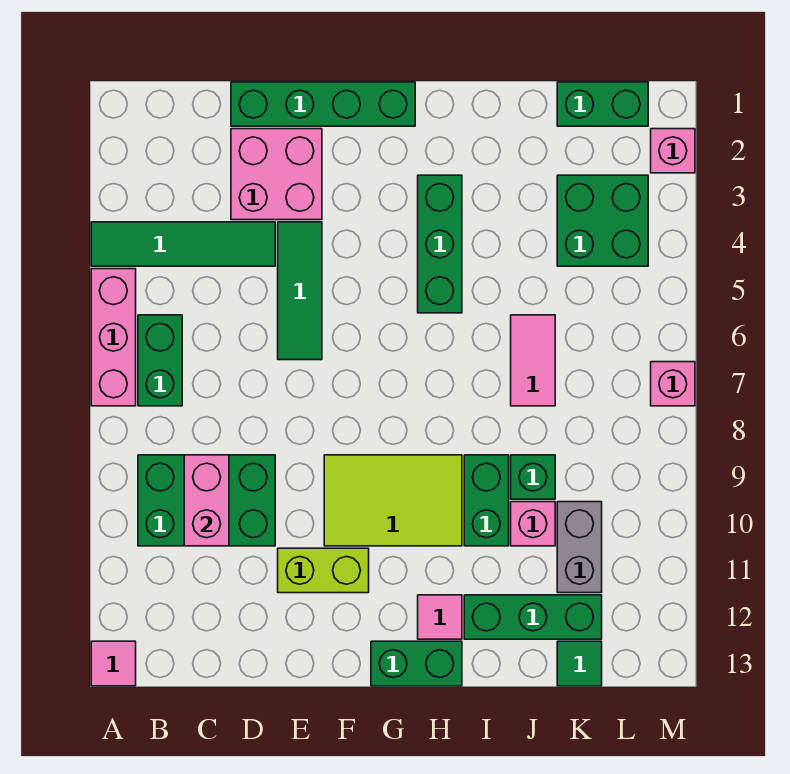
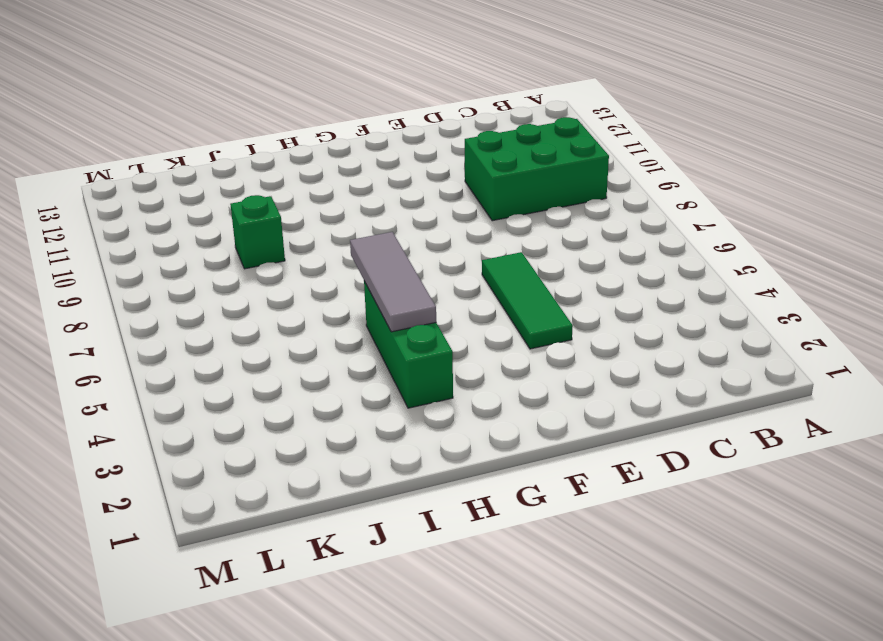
grey tile H4:H6 level 2 -> none
none -> green tile A4:D4 level 1
none -> pink brick A5:A7 level 1
none -> pink tile A13 level 1

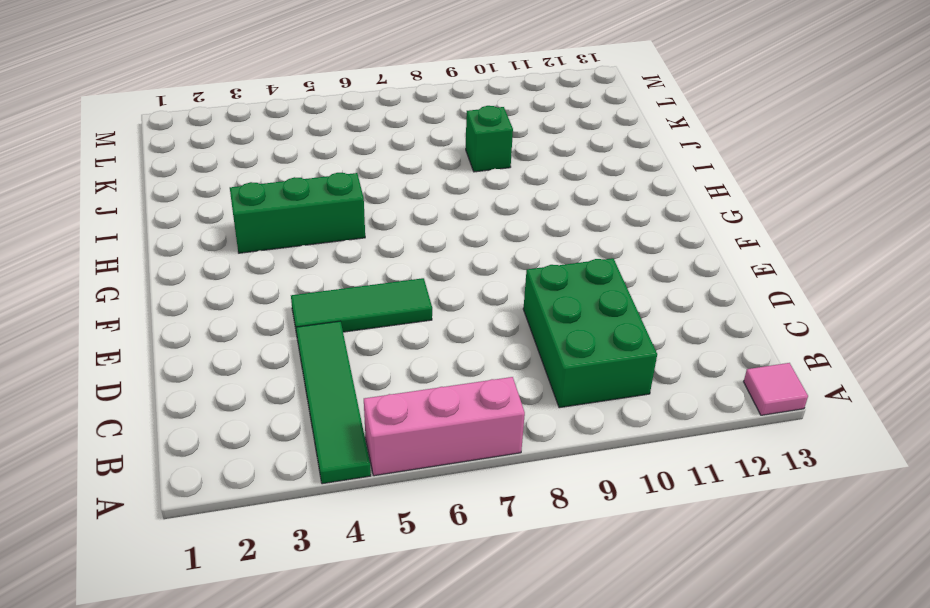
none -> green brick B6:B7 level 1
none -> green brick D1:G1 level 1
none -> pink brick D2:E3 level 1

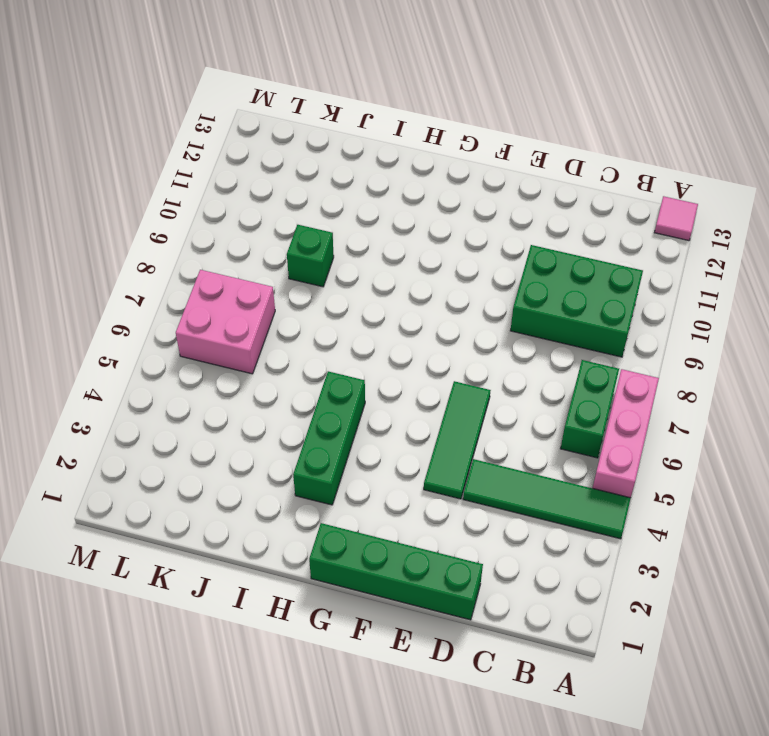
pink brick K6:L7 level 1 -> pink brick D2:E3 level 1
none -> lime brick E11:F11 level 1
none -> lime tile F9:H10 level 1
none -> green brick G13:H13 level 1

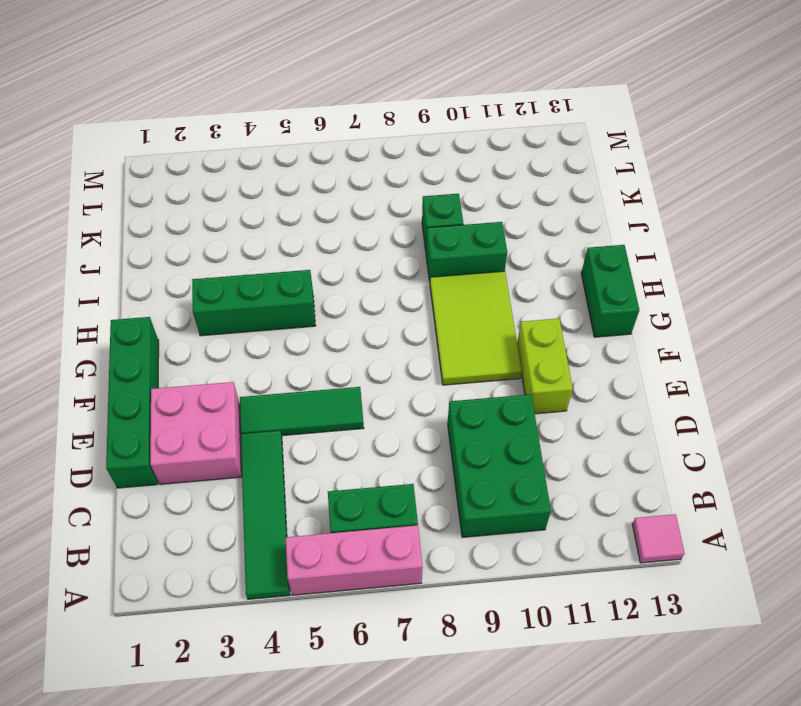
none -> pink tile H12 level 1
none -> green brick I12:K12 level 1
none -> pink tile J6:J7 level 1

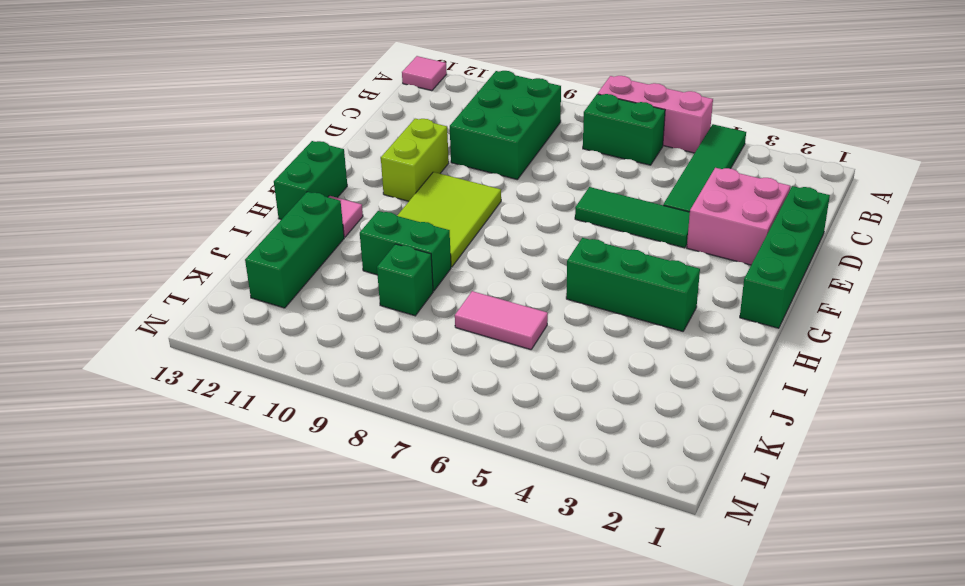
none -> pink brick J10 level 1
none -> green brick K1:L1 level 1
none -> green brick K3:L4 level 1

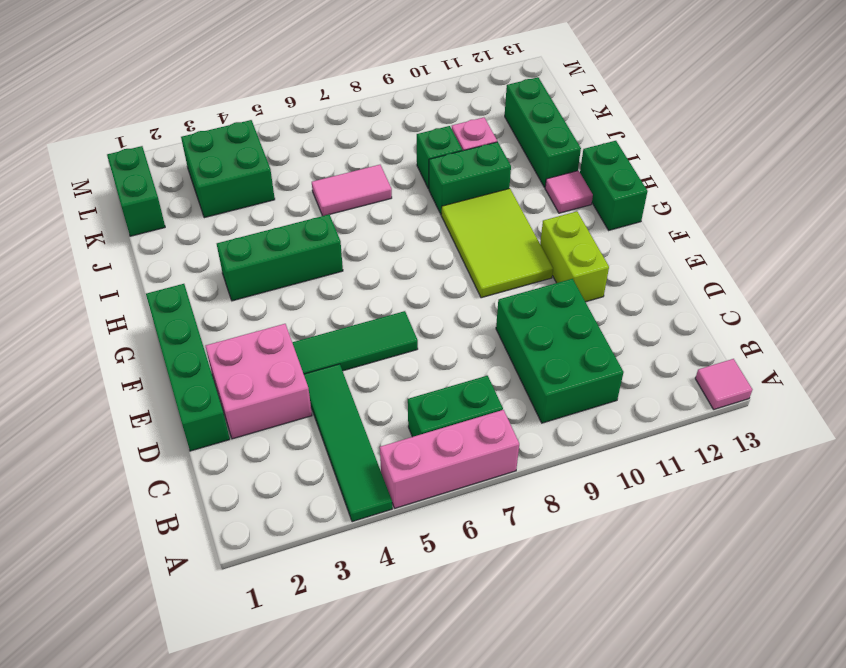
none -> grey brick K10:K11 level 1
none -> green tile K13 level 1
none -> pink brick M2 level 1

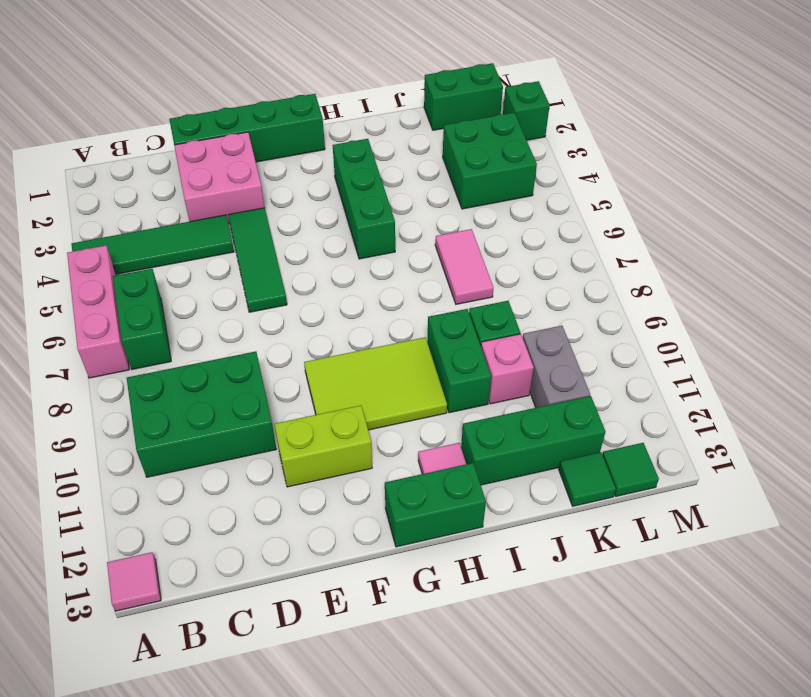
green tile L13 level 1 -> none
green brick M2 level 1 -> pink brick M2 level 1
none -> pink brick M7 level 1
none -> pink brick C9:C10 level 2

